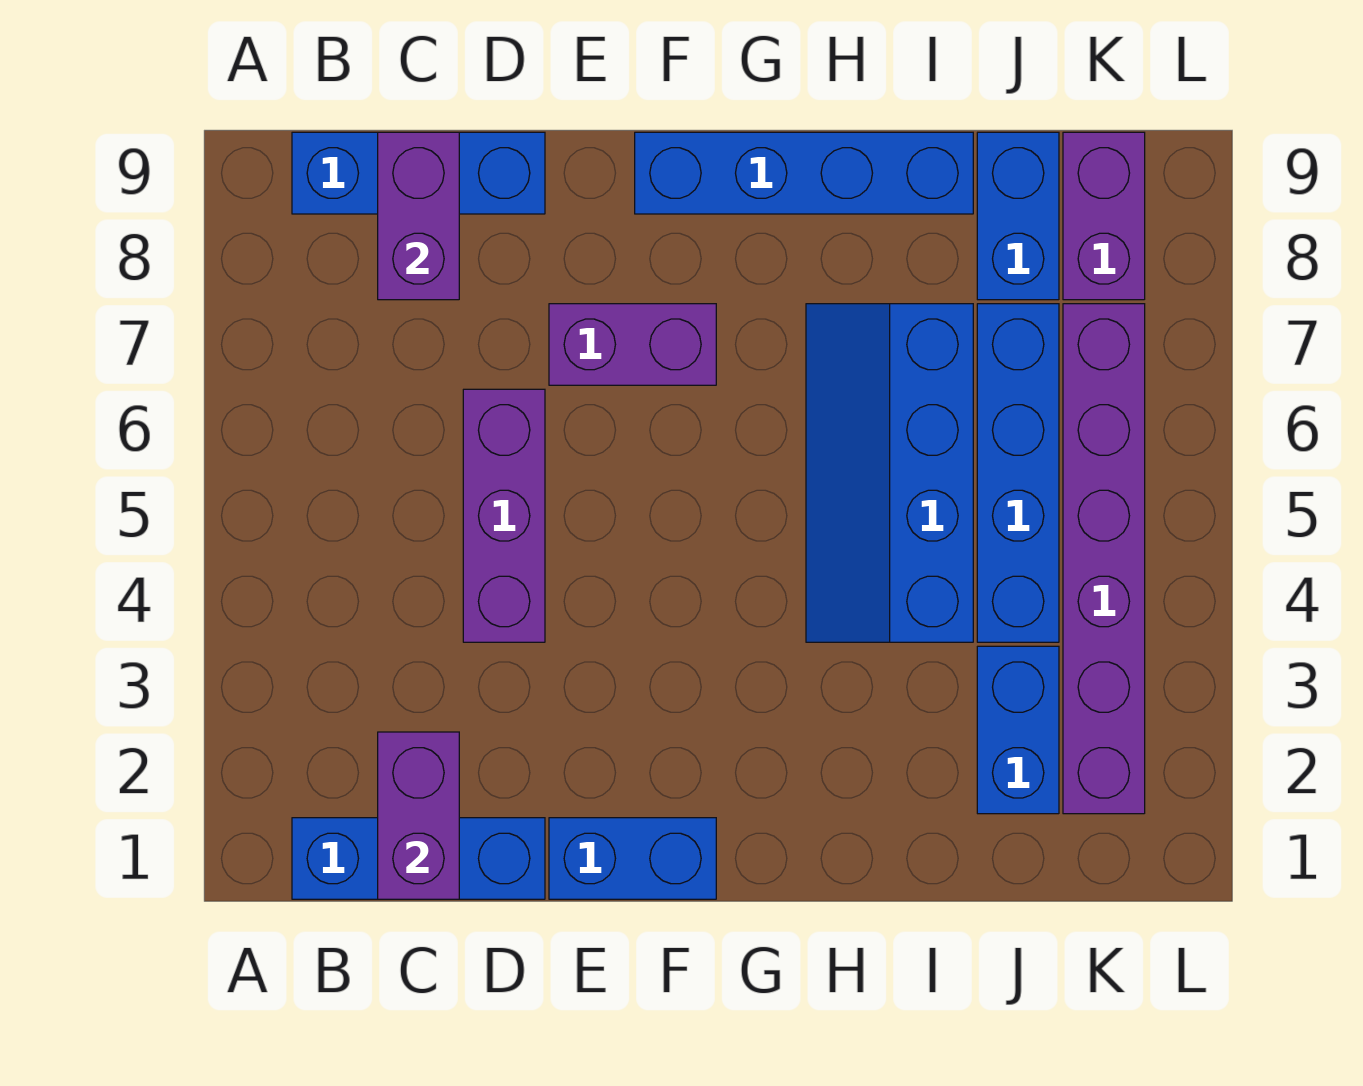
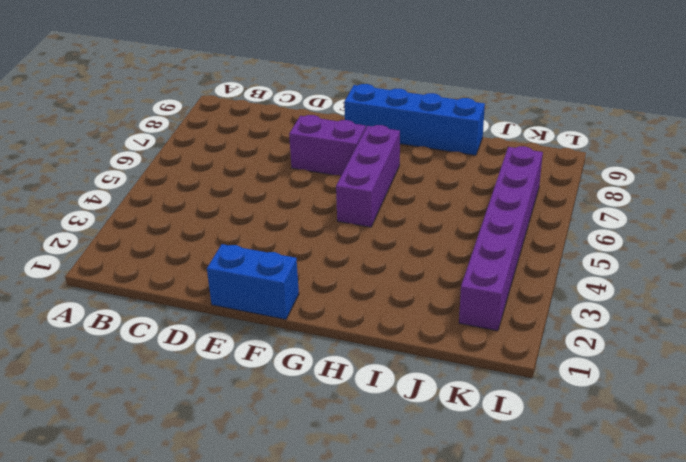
purple brick G5:G7 level 1 -> purple brick D4:D6 level 1
none -> blue brick B1:D1 level 1
none -> blue brick B9:D9 level 1
none -> blue slope H4:I7 level 1 top I

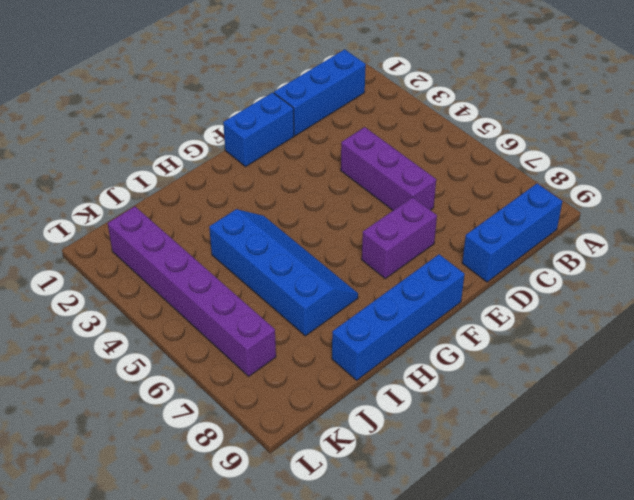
none -> blue brick J2:J3 level 1
none -> blue brick J4:J7 level 1
none -> blue brick J8:J9 level 1

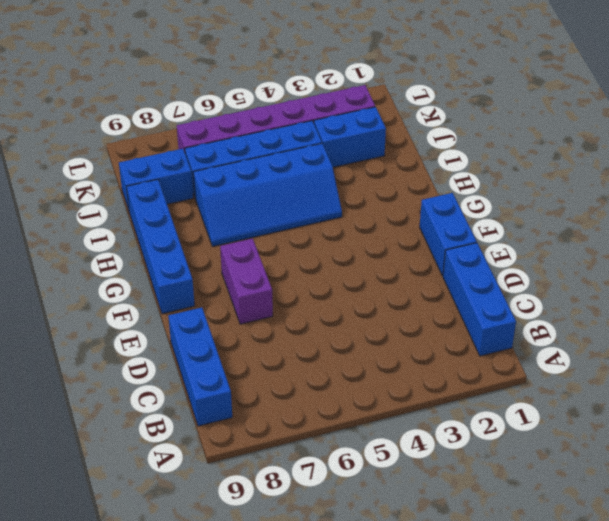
none -> purple brick D4:D6 level 1
none -> purple brick K8:K9 level 1
none -> purple brick C1:C2 level 2

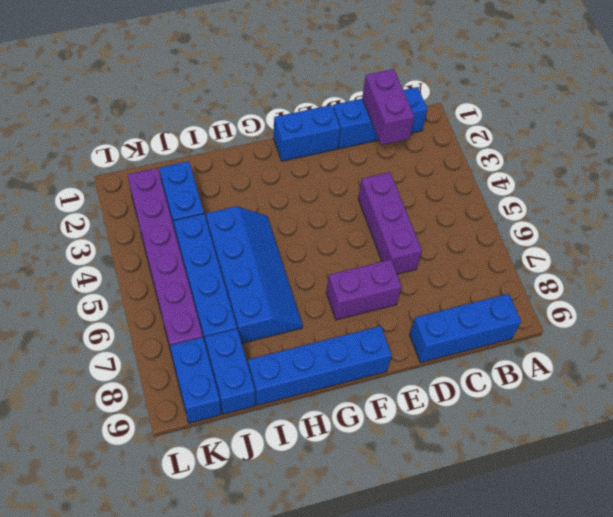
blue brick K8:K9 level 1 -> purple brick K8:K9 level 1
none -> purple brick C8:C9 level 2

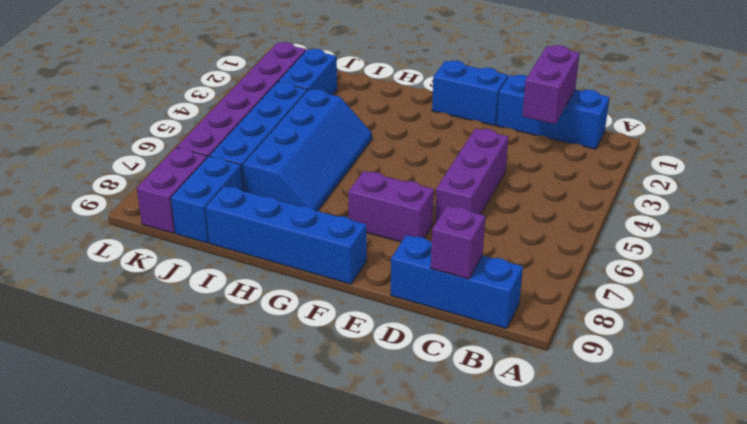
purple brick C9 level 2 -> purple brick C8:C9 level 2

